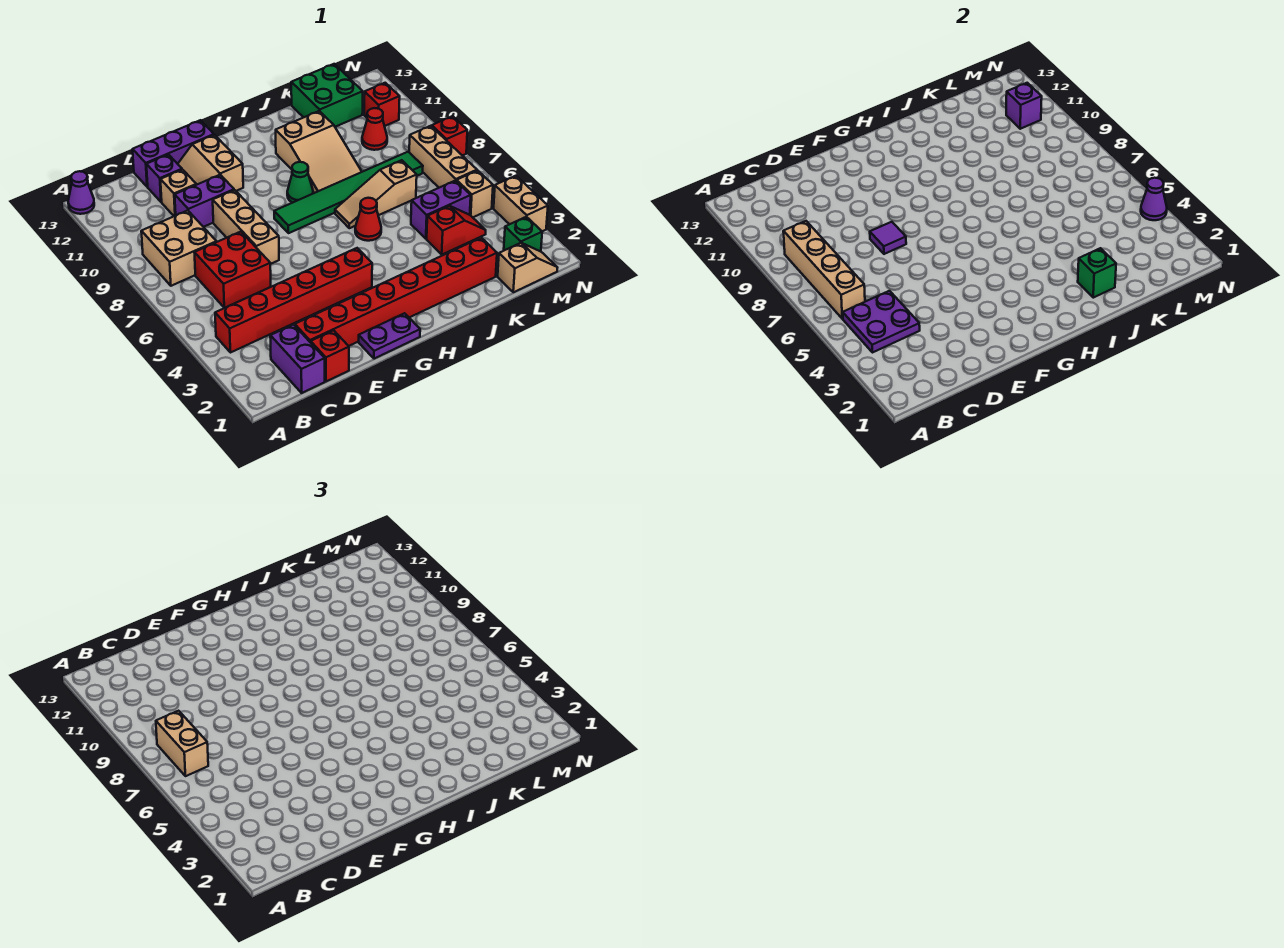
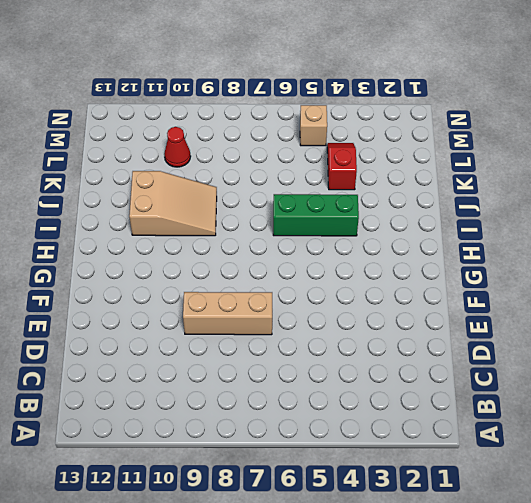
green brick I4:I6 level 1 -> red cone I6 level 1
none -> purple cone A13 level 1
none -> red brick B4:G4 level 1
none -> tan brick B8:C9 level 1
none -> purple brick C1:C2 level 1

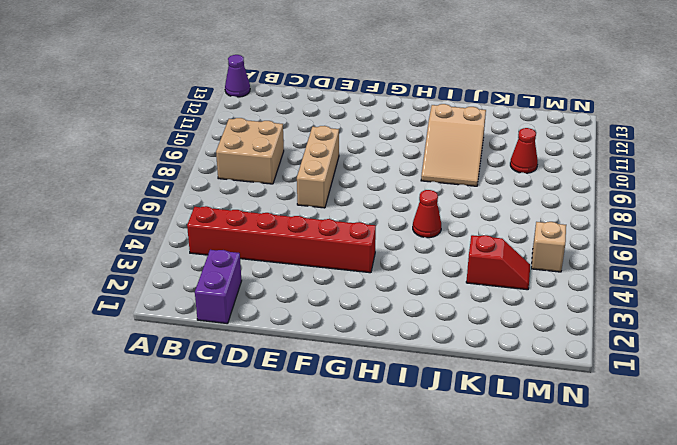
none -> red brick C6:D7 level 1
none -> red brick D1 level 1
none -> red brick D2:K2 level 1
none -> purple brick D10:E10 level 1

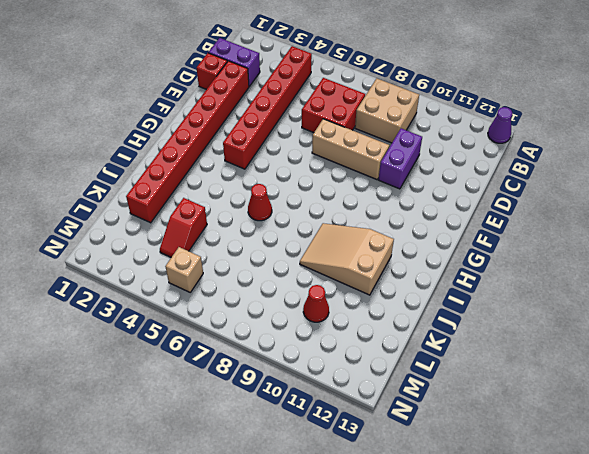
none -> tan brick D11 level 1
none -> purple brick D12 level 1
none -> purple brick D13:F13 level 1
none -> tan slope E11:F12 level 1 top F

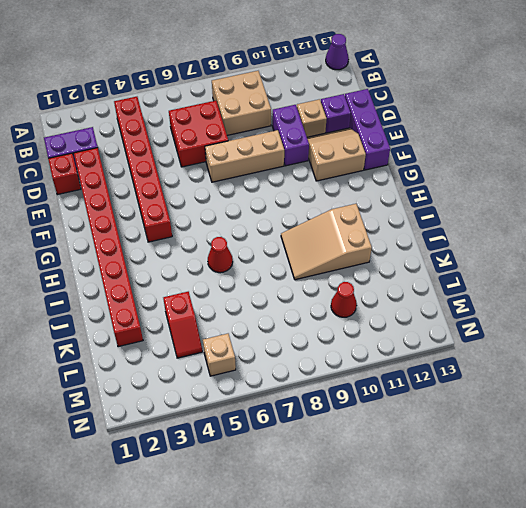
none -> purple plate F1:G1 level 1
none -> green tile G8:L8 level 1
none -> green cone H9 level 1
none -> tan slope I7:K7 level 1 top K

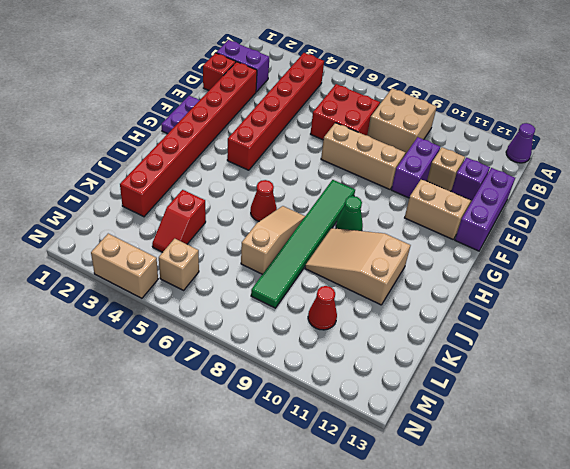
none -> purple brick K5:L5 level 1
none -> green brick K12:L13 level 1
none -> tan slope L1:M1 level 1 top L
none -> green brick M2 level 1

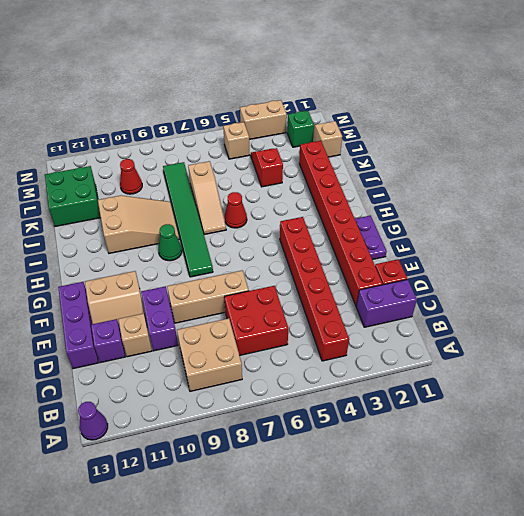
none -> purple brick K5:L5 level 1
none -> tan brick M6:M8 level 1
none -> red brick M11 level 1
none -> red brick N8 level 1

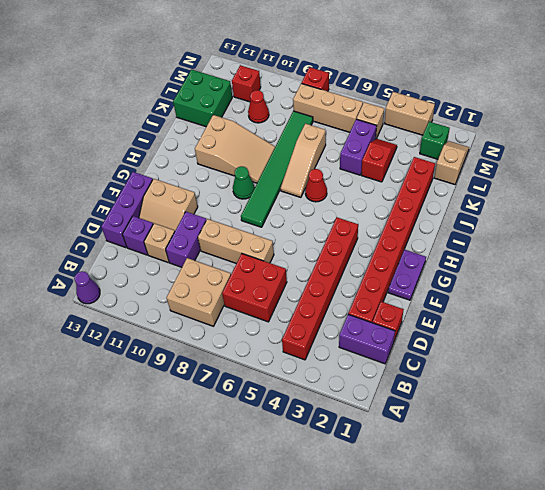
none -> purple plate B4:C5 level 2
none -> tan brick B6:B9 level 2
none -> purple tile E8 level 2
none -> green brick J2 level 2

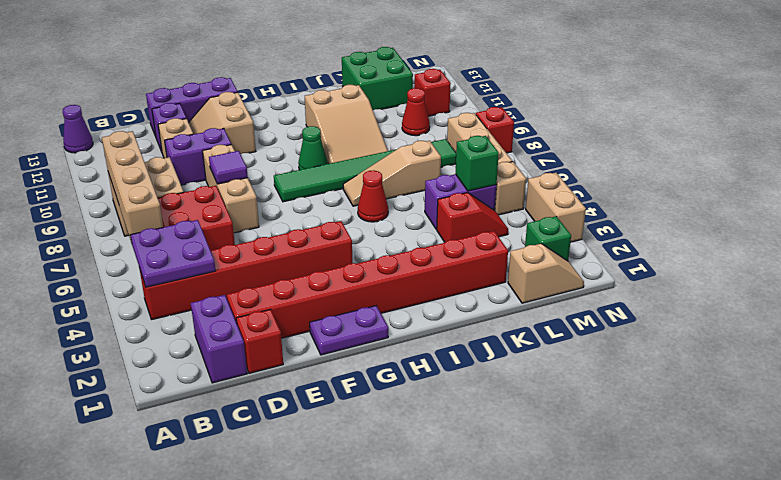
green brick L5 level 2 -> green brick J2 level 2
none -> purple brick M11 level 2
none -> purple cone N4 level 2
none -> tan brick B7:B8 level 3

